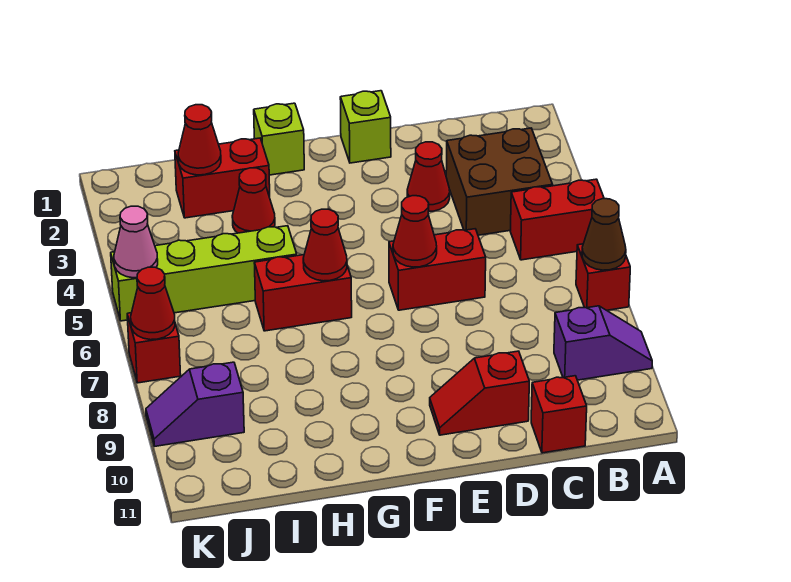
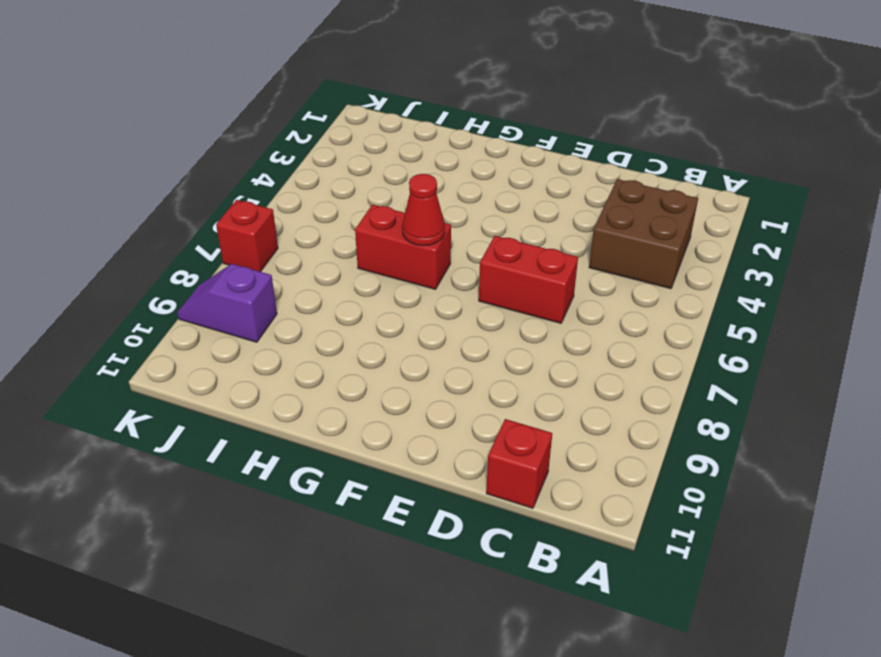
none -> red brick A5:B5 level 1
none -> red brick A7 level 1
none -> purple slope A9:B9 level 1 top B

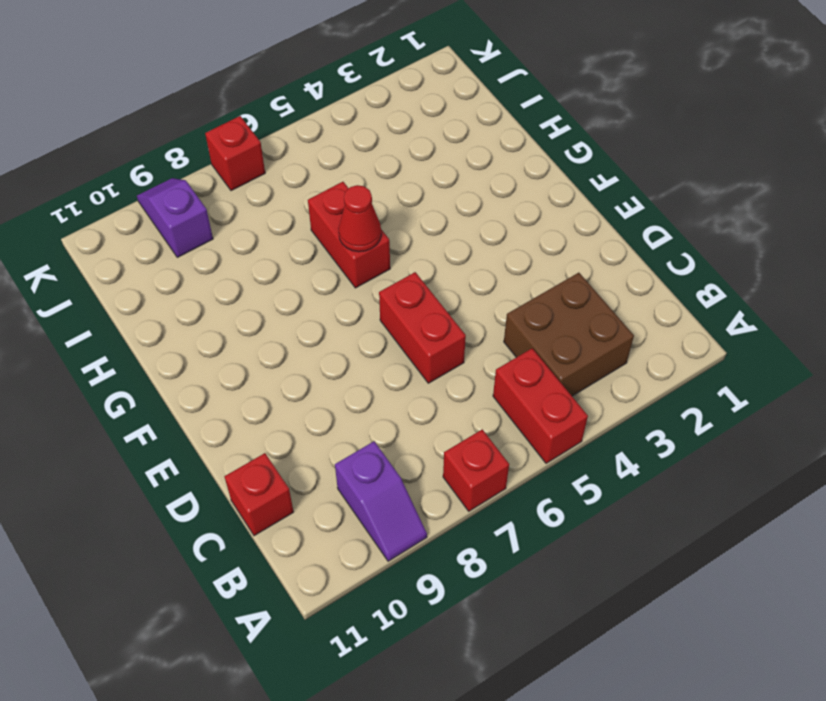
none -> red cone D3 level 1
none -> red slope D10:E10 level 1 top D
none -> lime brick E1 level 1

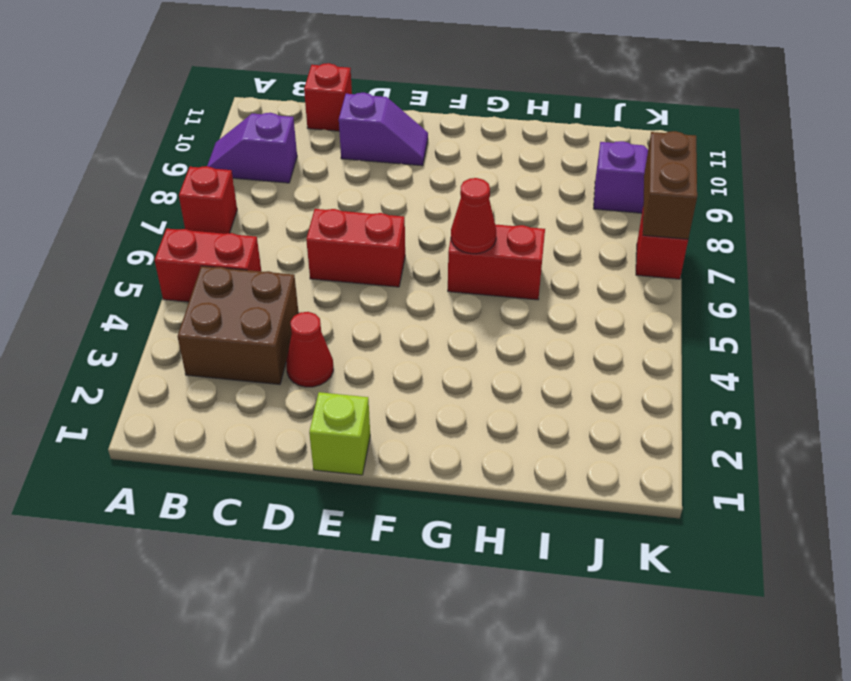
purple slope D10:E10 level 1 top D -> red slope D10:E10 level 1 top D
brown brick K7:K8 level 2 -> red cone K7 level 2
none -> lime brick G1 level 1
none -> red brick H2:I2 level 1
none -> red cone H3 level 1

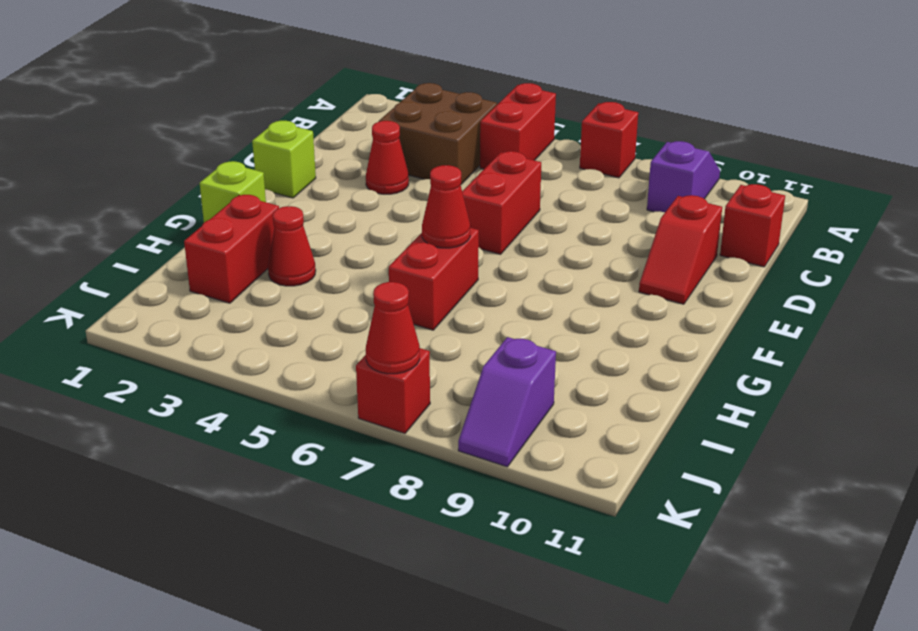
none -> lime brick H5:K5 level 1
none -> brown cone A7 level 2
none -> red cone E6 level 2

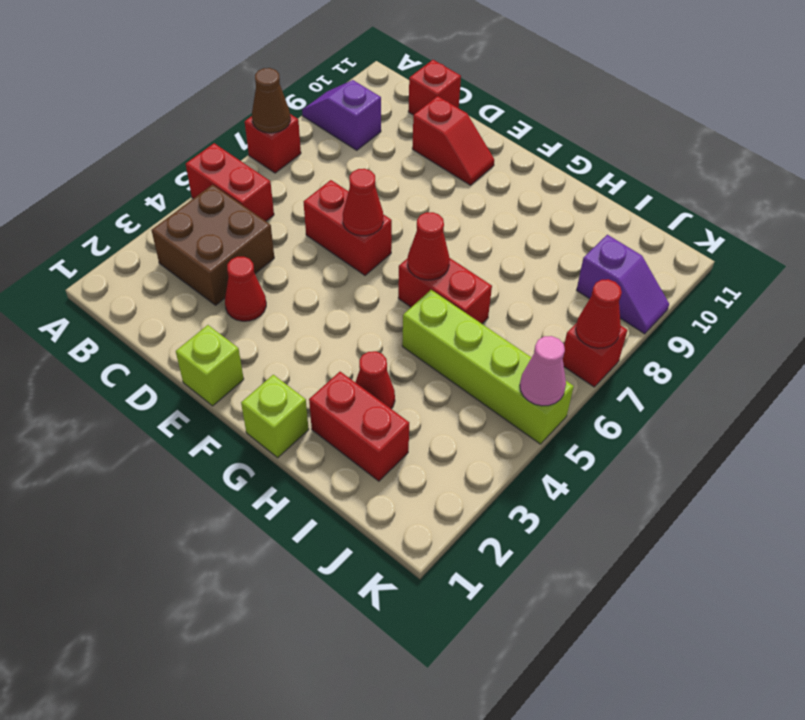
none -> red cone I2 level 2

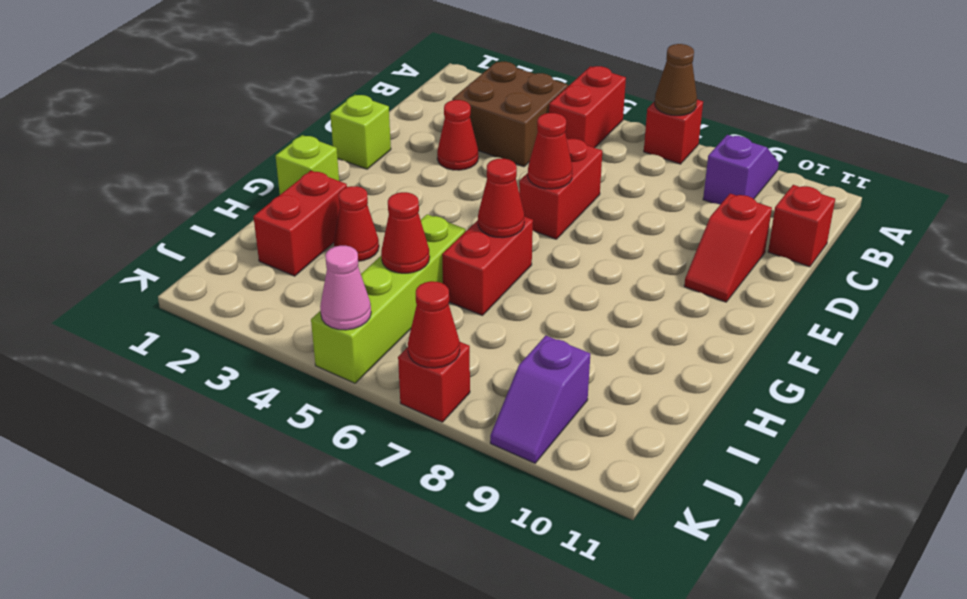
red cone I5 level 2 -> red cone I2 level 2

